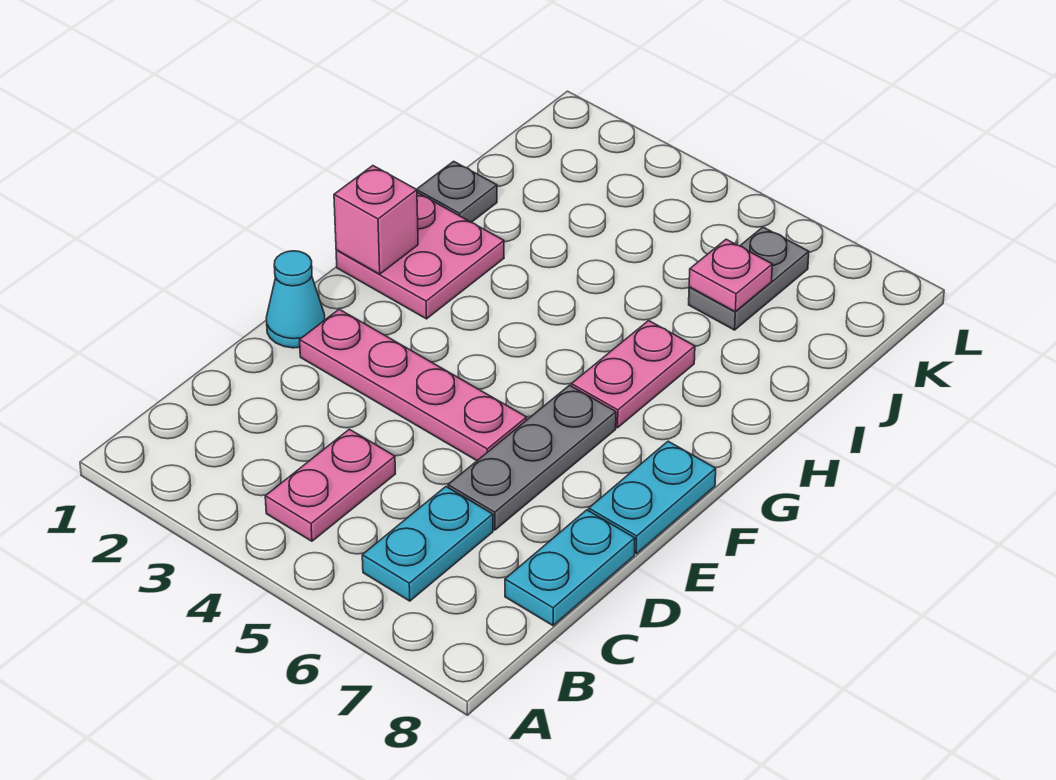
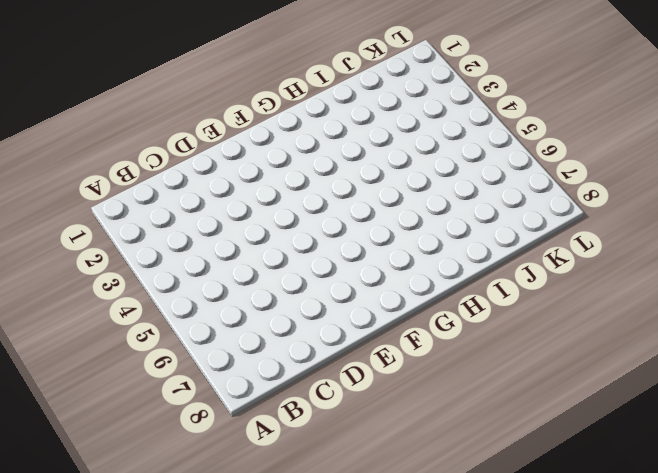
none -> pink plate B4:C4 level 1
none -> cyan plate B6:C6 level 1
none -> cyan plate C8:D8 level 1

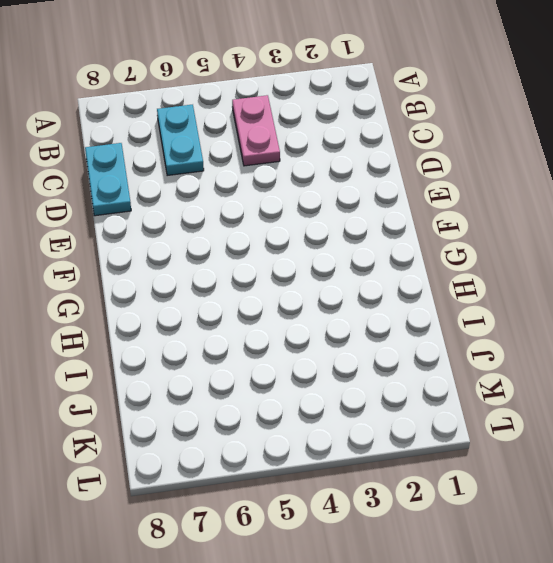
none -> grey plate D6:F6 level 1
none -> cyan cone E1 level 1
none -> pink plate E2:E5 level 1

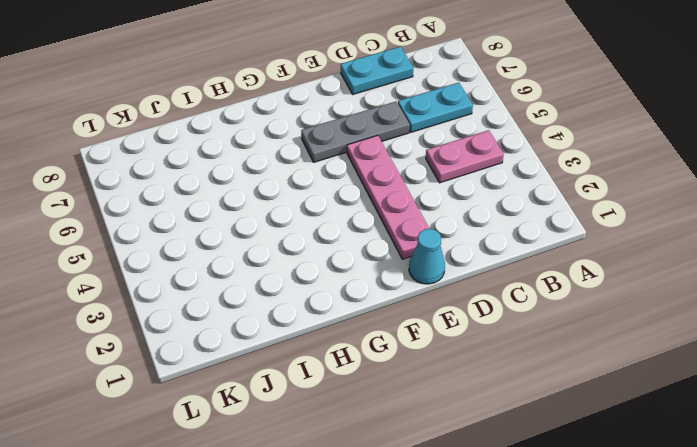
none -> cyan plate E8:F8 level 1
none -> pink plate G1:H2 level 1
none -> pink plate G6:H6 level 1

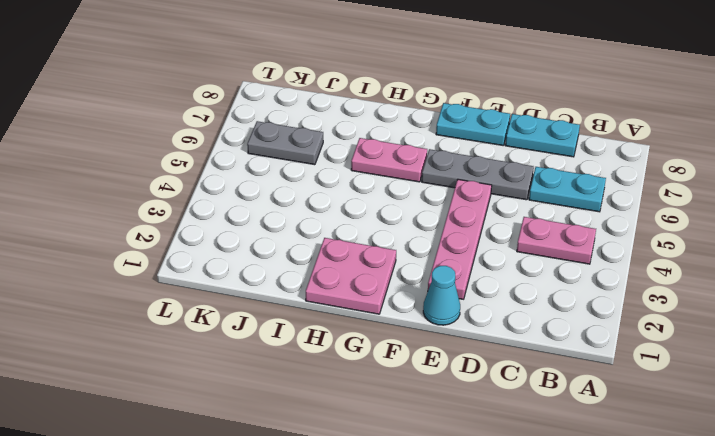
none -> grey plate I1 level 1
none -> pink brick G1 level 2
none -> pink plate J6 level 2

